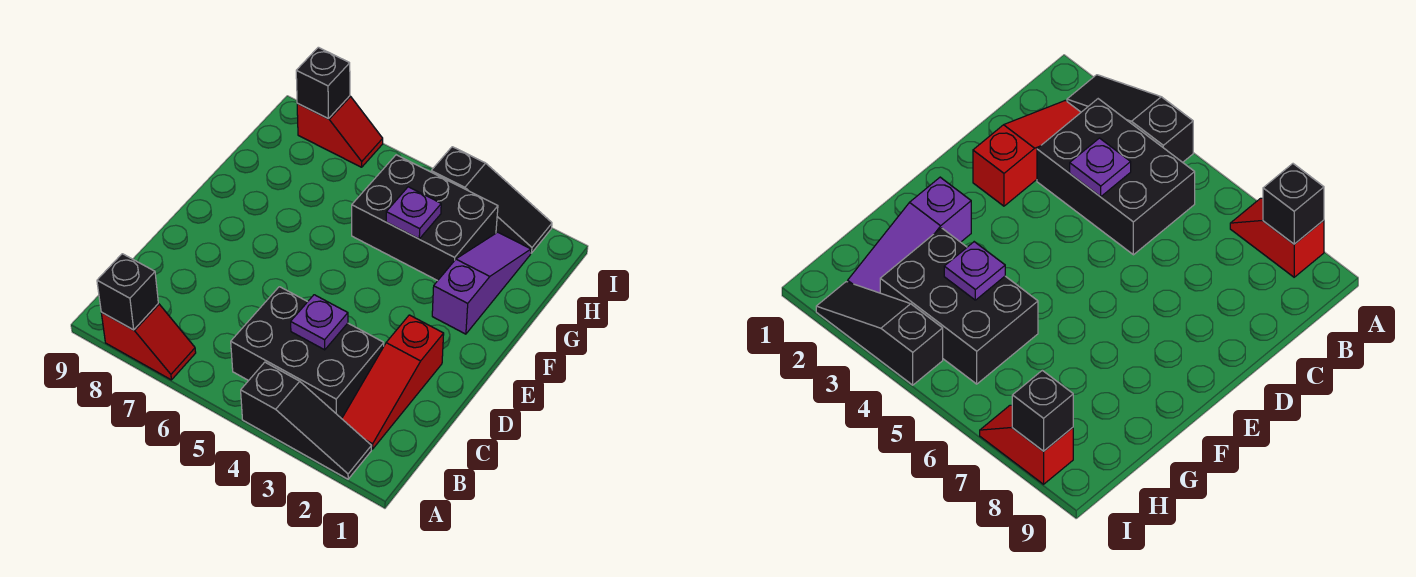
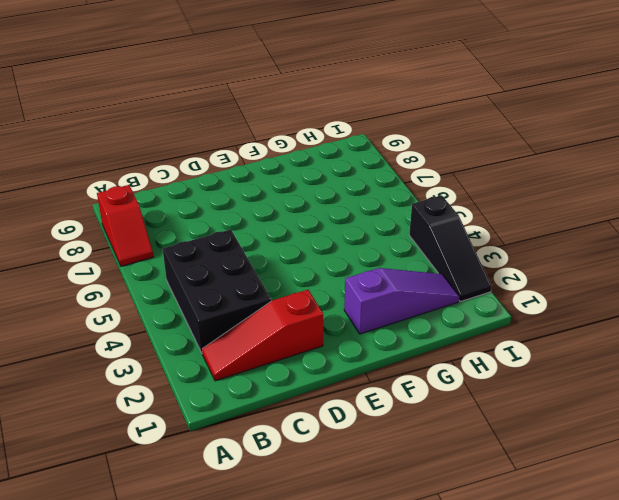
none -> black slope A2:A4 level 1 top 4
none -> black brick G3:H5 level 1
none -> red slope I7:I8 level 1 top 8

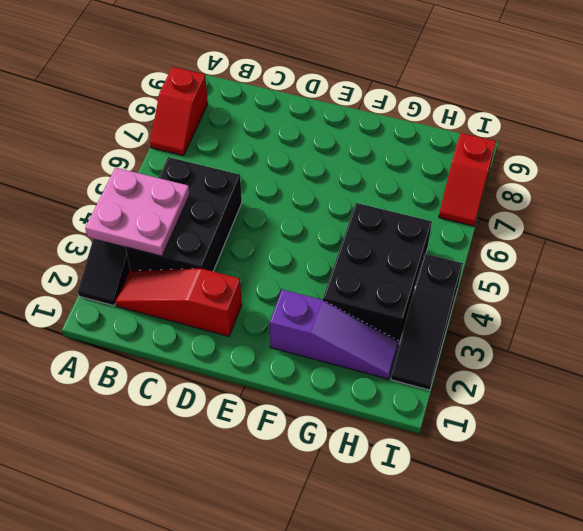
pink plate A3:B4 level 2 -> none
none -> black brick A8 level 2
none -> purple plate C4 level 2
none -> purple plate G4 level 2

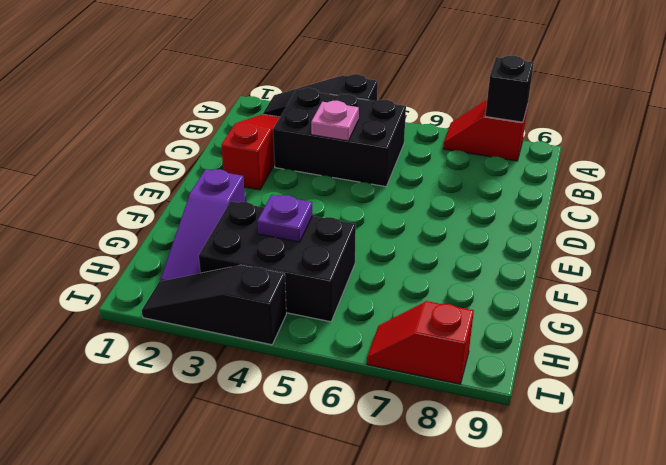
pink plate C4 level 2 -> purple plate C4 level 2
none -> black brick I8 level 2

